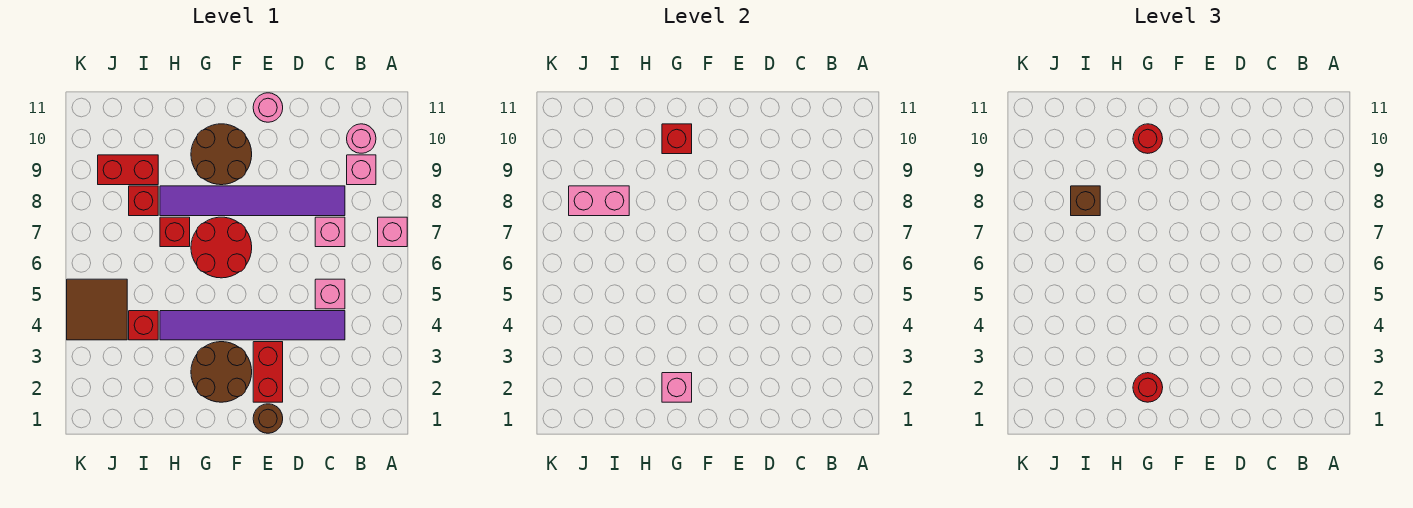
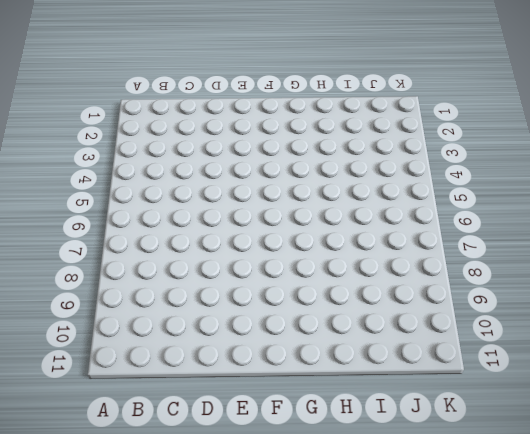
none -> pink brick A7 level 1
none -> pink brick B9 level 1
none -> pink round brick B10 level 1

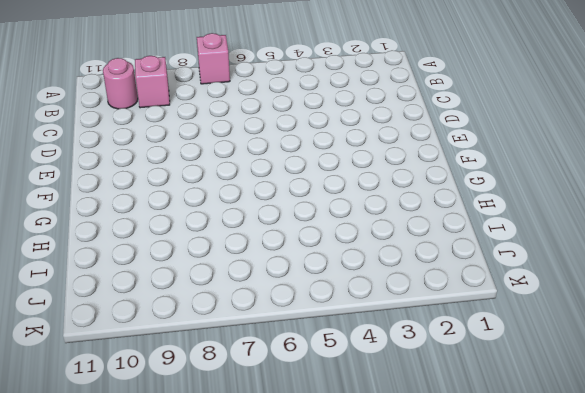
none -> purple tile C4:H4 level 1
none -> pink brick C5 level 1
none -> pink brick C7 level 1

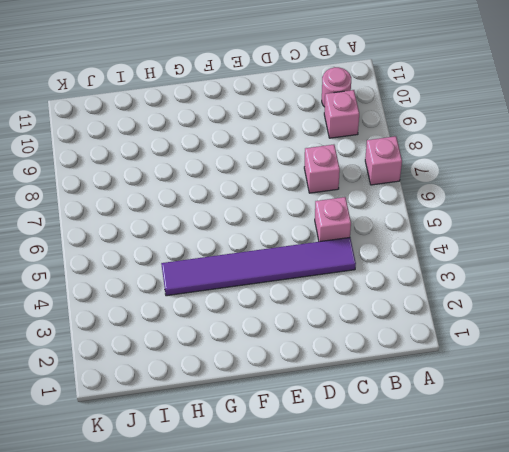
none -> purple tile C8:H8 level 1
none -> brown round brick E1 level 1
none -> red brick E2:E3 level 1

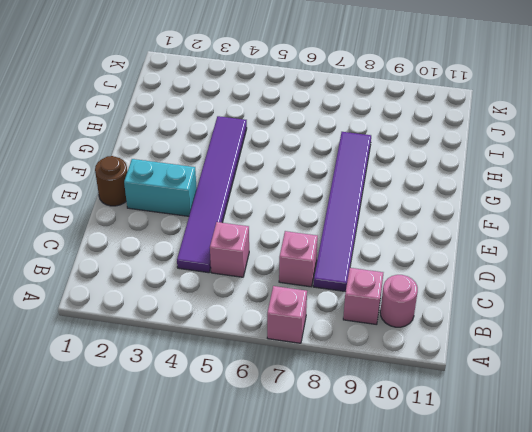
cyan brick E2:E3 level 1 -> red brick E2:E3 level 1
none -> pink round brick E11 level 1
none -> brown round brick F2:G3 level 1
none -> red round brick F6:G7 level 1

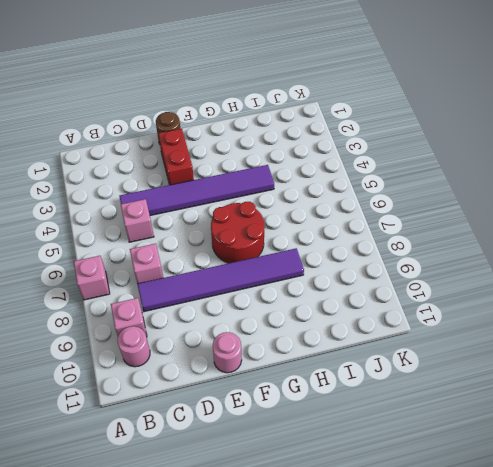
none -> brown round brick F2:G3 level 1
none -> brown round brick F9:G10 level 1
none -> red brick H7 level 1

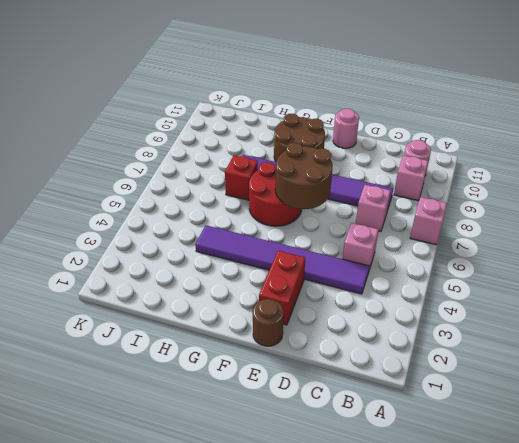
brown round brick E6:F7 level 2 -> brown round brick F2:G3 level 1
none -> red brick I4 level 1
none -> red brick I8 level 1
none -> red brick I9:J9 level 1

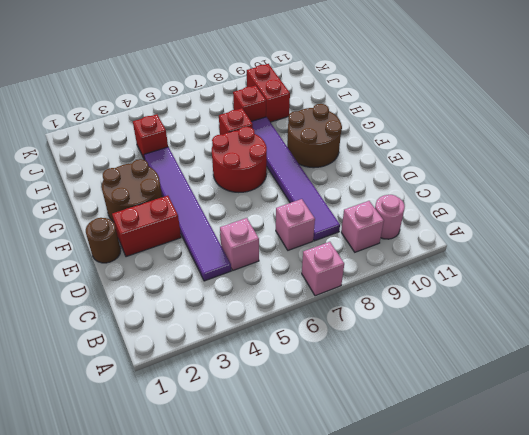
none -> pink round brick E11 level 1
none -> brown tile J4:K5 level 1
none -> pink brick G2 level 2

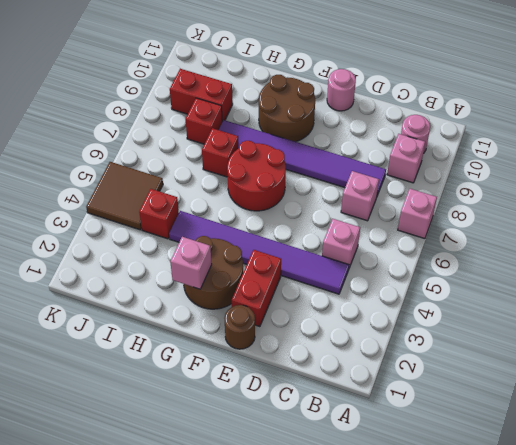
none -> red brick G10 level 2
none -> pink brick I8:J8 level 2
none -> red round brick G2 level 3

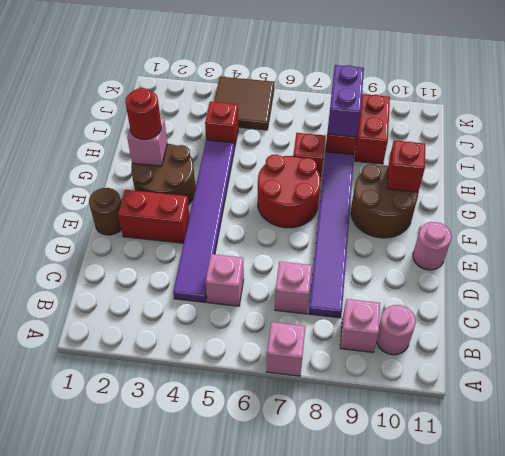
purple brick I8:J8 level 2 -> pink brick I8:J8 level 2
none -> red round brick G10 level 3
none -> brown brick I8 level 3

